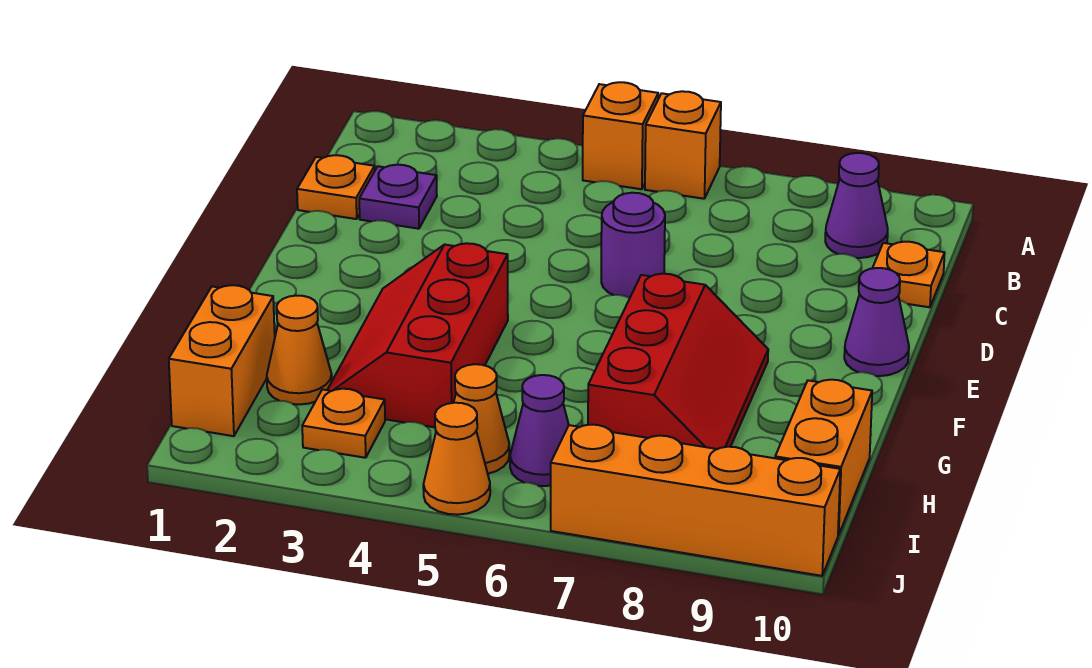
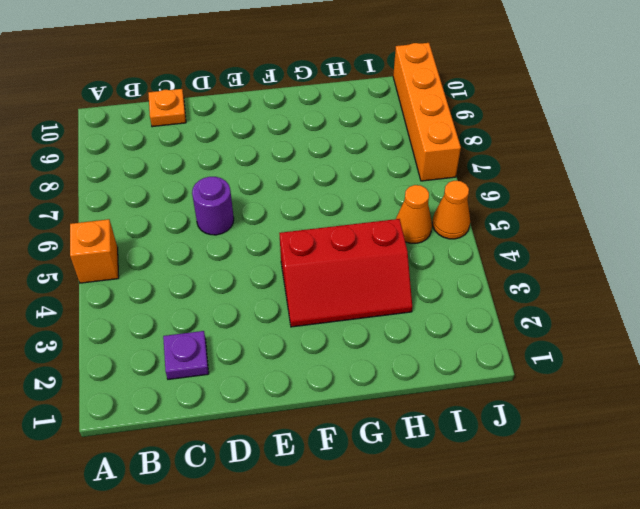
none -> orange brick A6 level 1
none -> purple cone B9 level 1
none -> orange plate C1 level 1

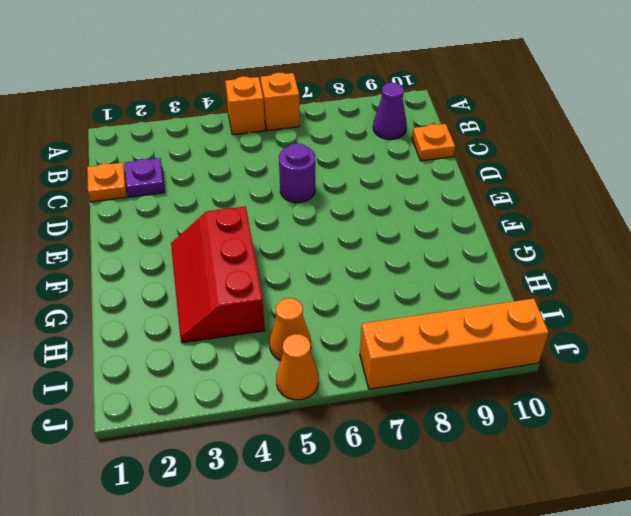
none -> purple cone E10 level 1
none -> red slope F7:H8 level 1 top 7
none -> orange brick H1:I1 level 1

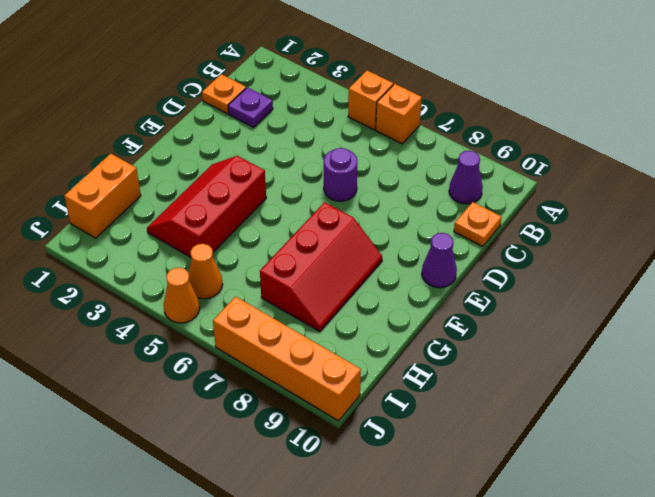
none -> orange cone H2 level 1
none -> orange brick H10:I10 level 1
none -> orange plate I3 level 1

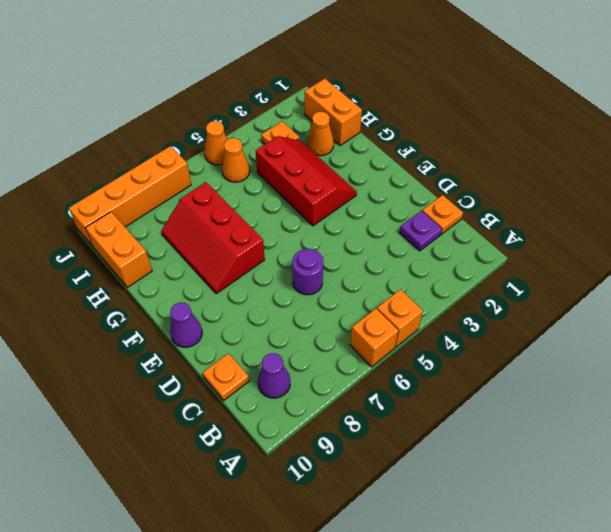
none -> purple cone I6 level 1

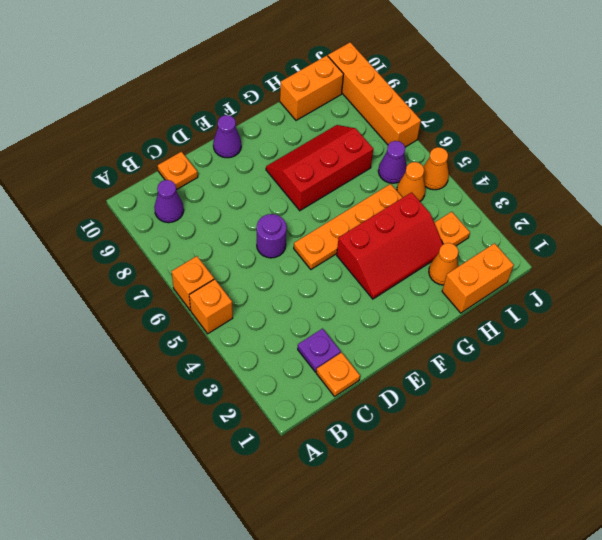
orange plate E5:H5 level 1 -> none

